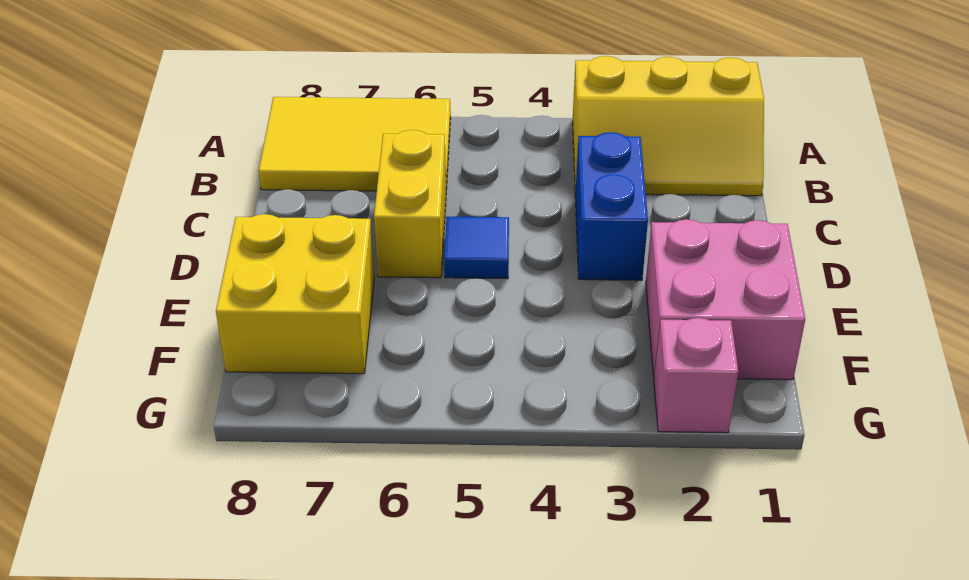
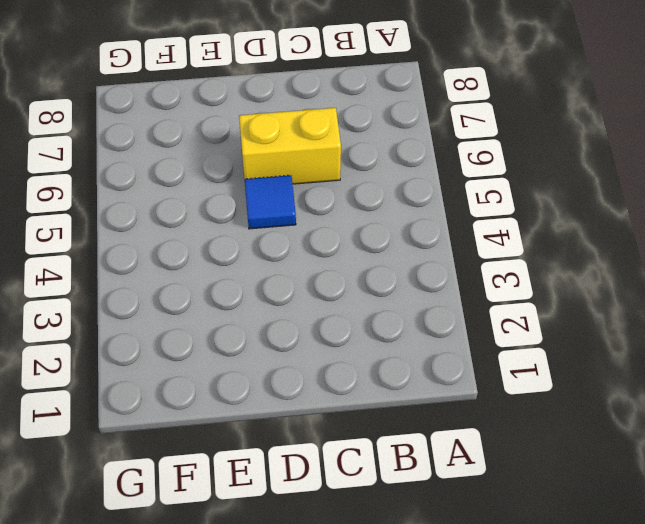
none -> yellow slope A1:B3 level 1 top A
none -> yellow tile A6:B8 level 1

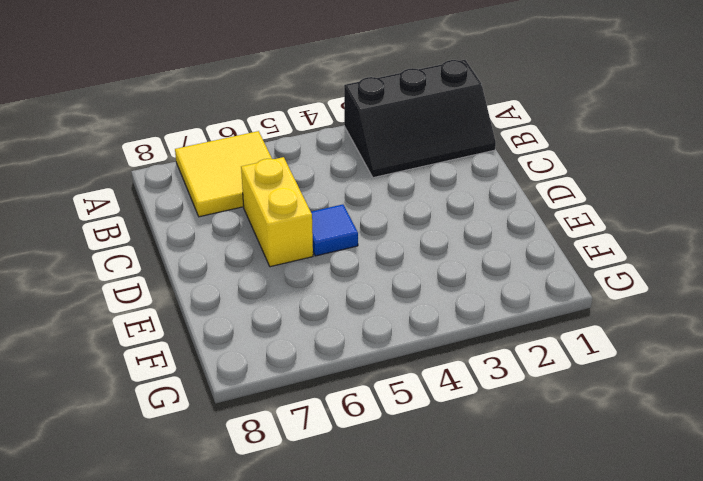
black slope A1:B3 level 1 top A -> yellow slope A1:B3 level 1 top A
yellow tile A6:B7 level 1 -> yellow tile A6:B8 level 1
none -> blue brick C3:D3 level 1
none -> pink brick E1:F2 level 1

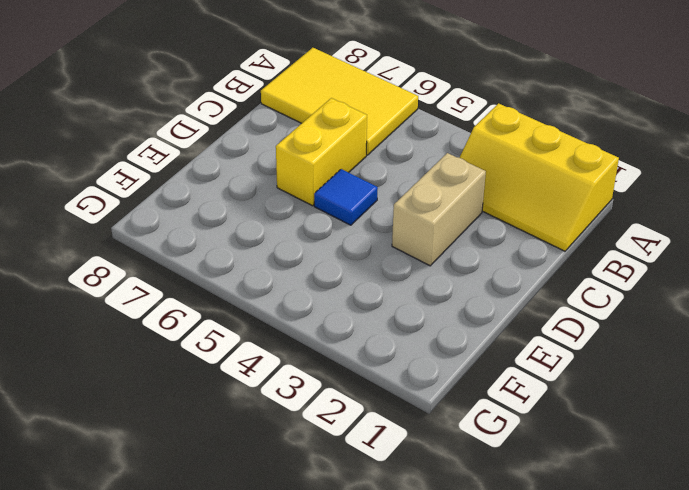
tan brick C3:D3 level 1 -> blue brick C3:D3 level 1
none -> pink brick E1:F2 level 1
none -> yellow brick E7:F8 level 1

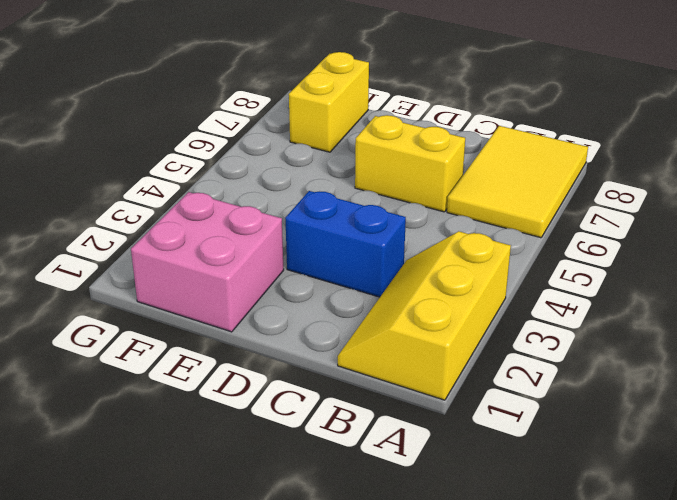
yellow brick F7:F8 level 1 -> yellow brick E7:F8 level 1
none -> blue tile D5 level 1
none -> pink brick G2 level 1

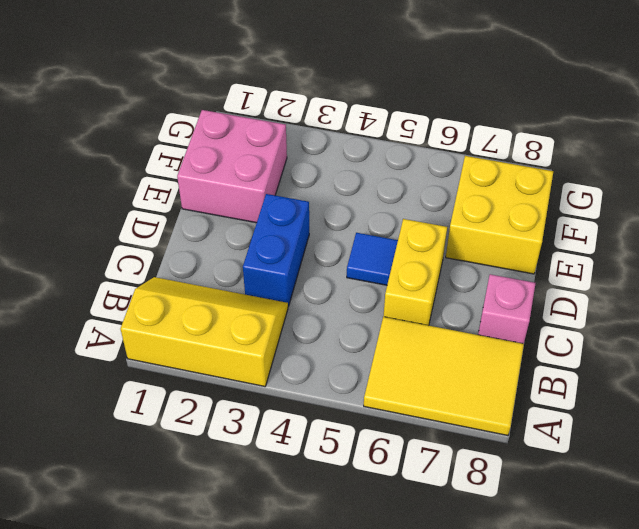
pink brick C8 level 1 -> pink brick G2 level 1

